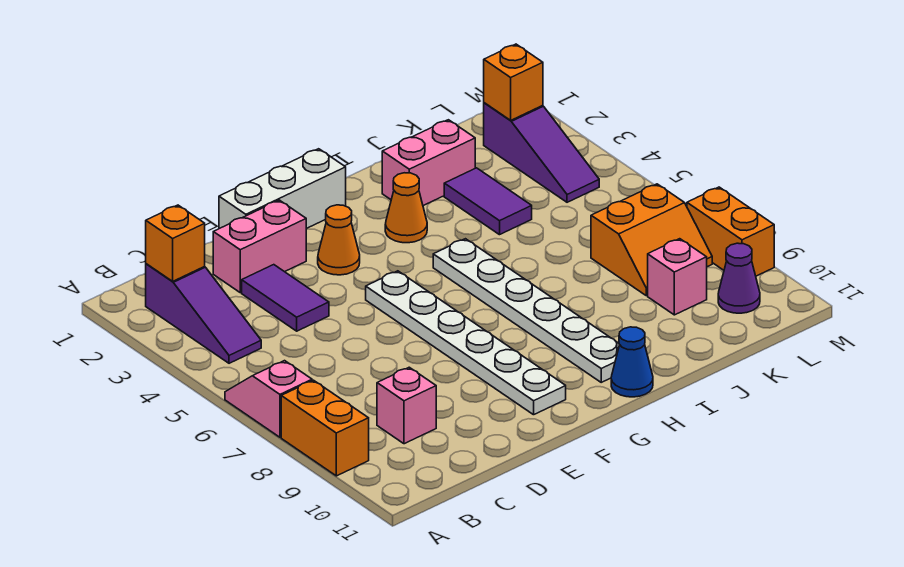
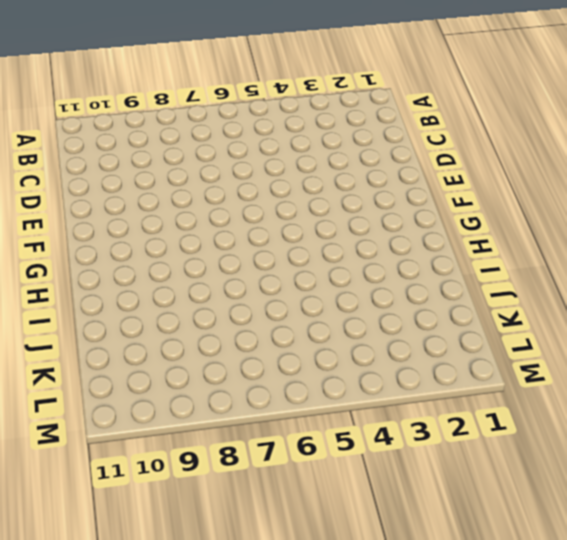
none -> pink slope A6:A7 level 1 top 7
none -> orange brick A8:A9 level 1
none -> purple slope B2:B4 level 1 top 2

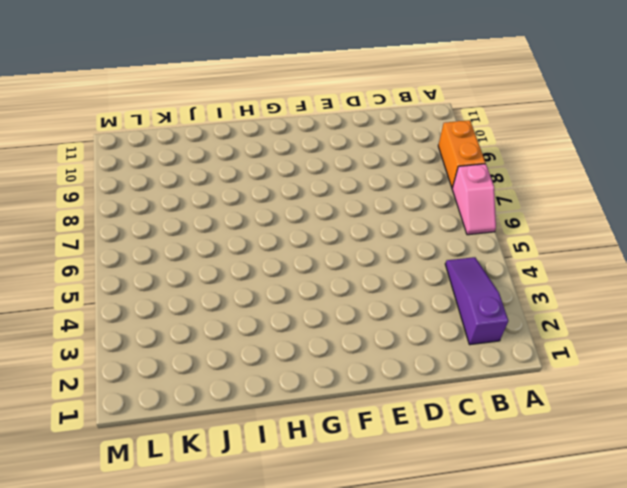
none -> pink brick C9 level 1
none -> pink brick D2:E2 level 1
none -> purple tile D3:D4 level 1

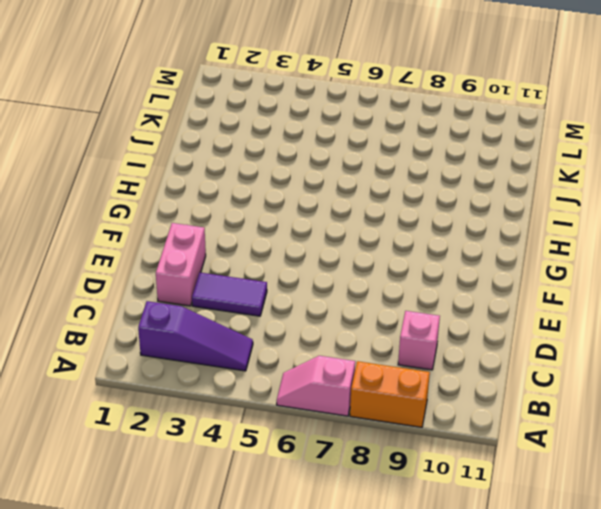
none -> white brick E1:G1 level 1
none -> orange cone F3 level 1
none -> white plate F5:F10 level 1

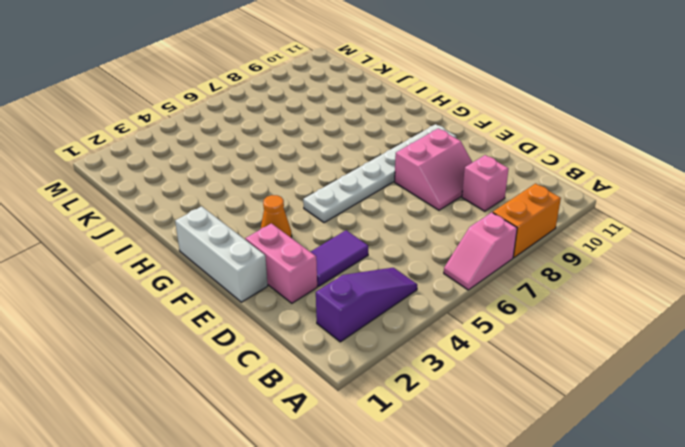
pink slope D8:E9 level 1 top E -> none
none -> orange cone H3 level 1
none -> white plate H5:H10 level 1
none -> blue cone H11 level 1

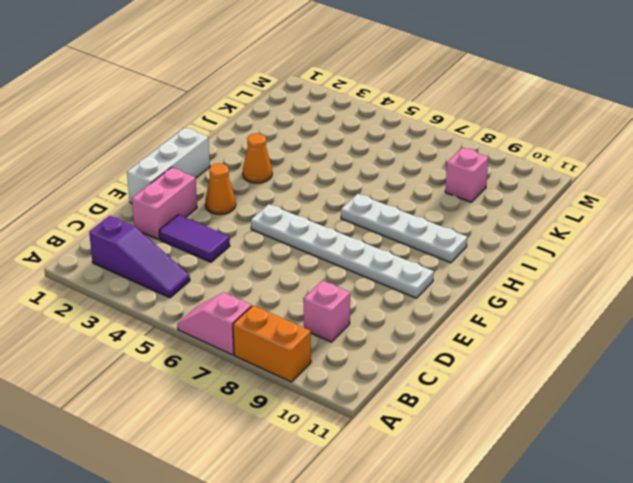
white plate H7:H10 level 1 -> white plate H5:H10 level 1
none -> blue cone H11 level 1
none -> pink brick I2:J2 level 1
none -> purple tile J3:J4 level 1

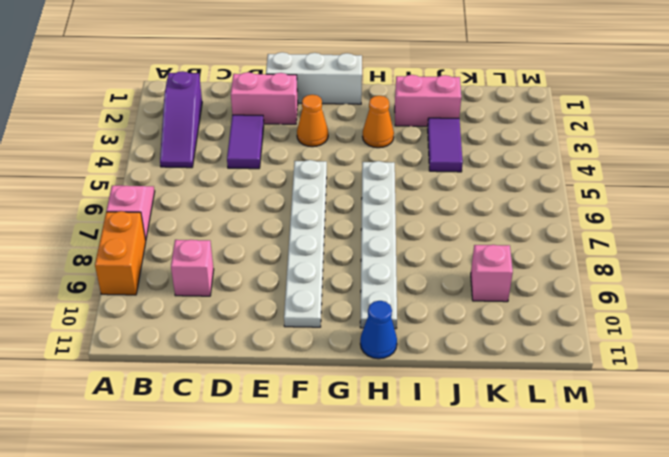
none -> orange slope K7:L8 level 1 top 7
none -> purple slope L2:L4 level 1 top 2
none -> purple cone L10 level 1

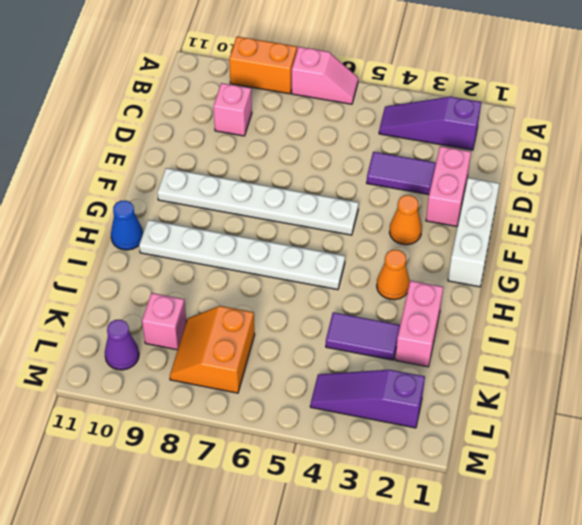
none -> orange brick M8:M9 level 1
none -> orange brick B2 level 2
none -> orange brick L2 level 2

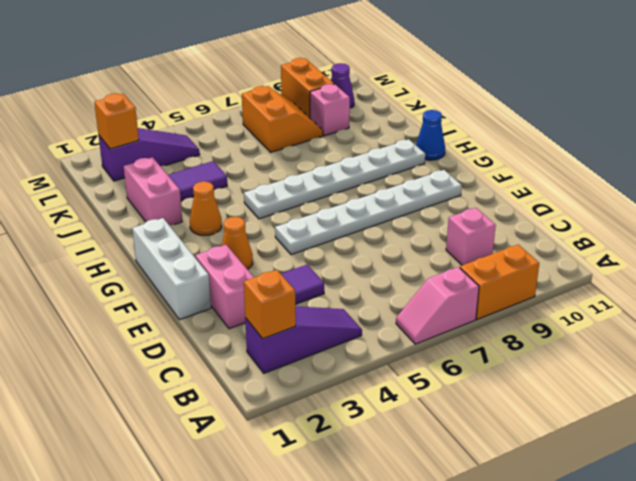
orange brick L9:M9 level 1 -> orange brick M8:M9 level 1

